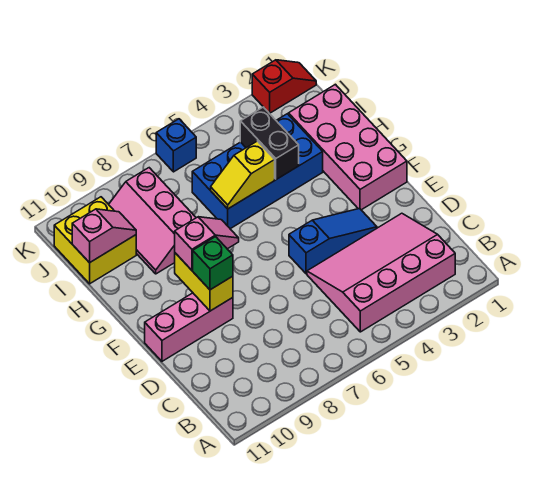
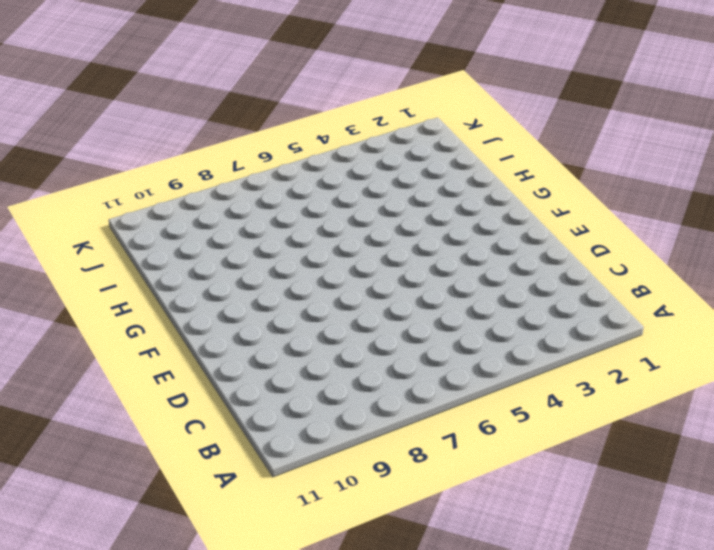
none -> pink slope B2:D5 level 1 top B
none -> blue slope E3:E5 level 1 top 5
none -> pink brick E9:E11 level 1

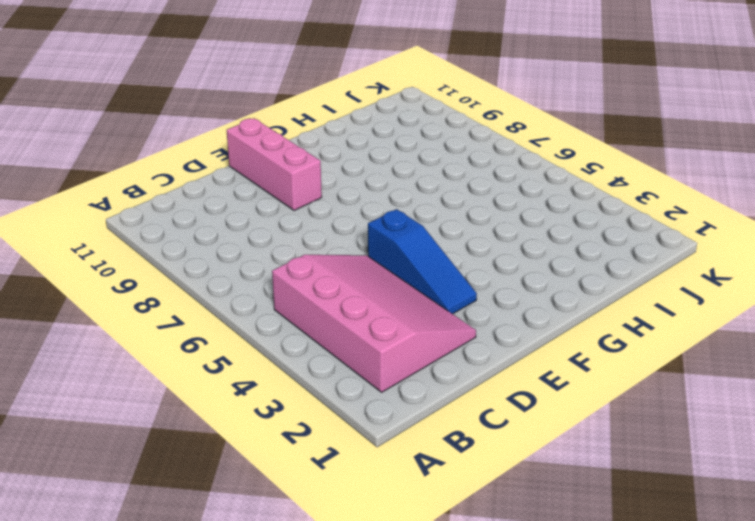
none -> pink brick F1:I2 level 1
none -> blue brick H3:I6 level 1
none -> pink slope H8:J9 level 1 top 8

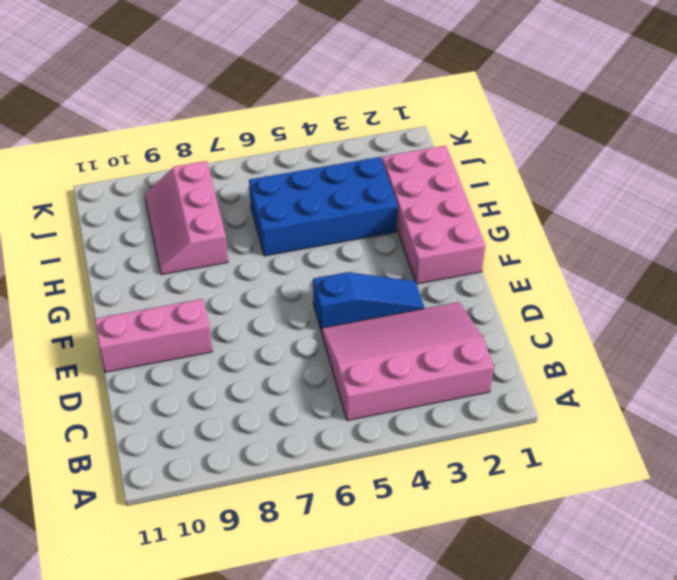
none -> yellow brick I10:J11 level 1
none -> red slope K1:K2 level 1 top 2
none -> blue brick K6 level 1

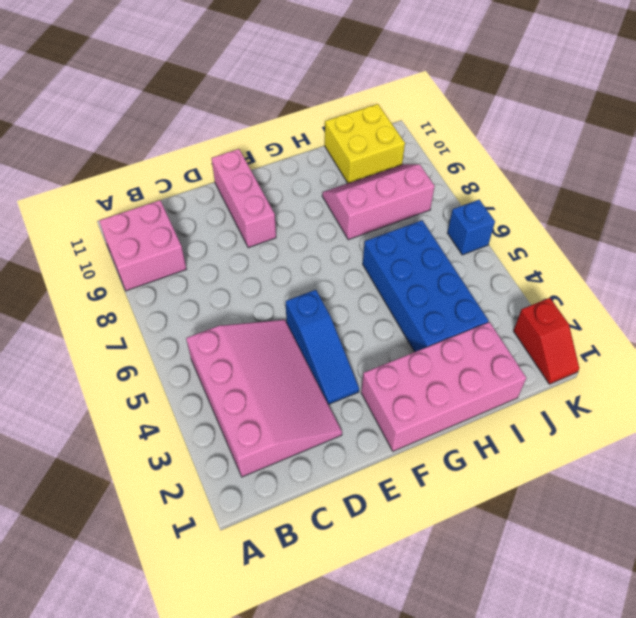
pink brick A9:B10 level 1 -> none
none -> yellow brick E9:F9 level 2
none -> black brick H4:I4 level 2
none -> yellow slope H5:H6 level 2 top 5

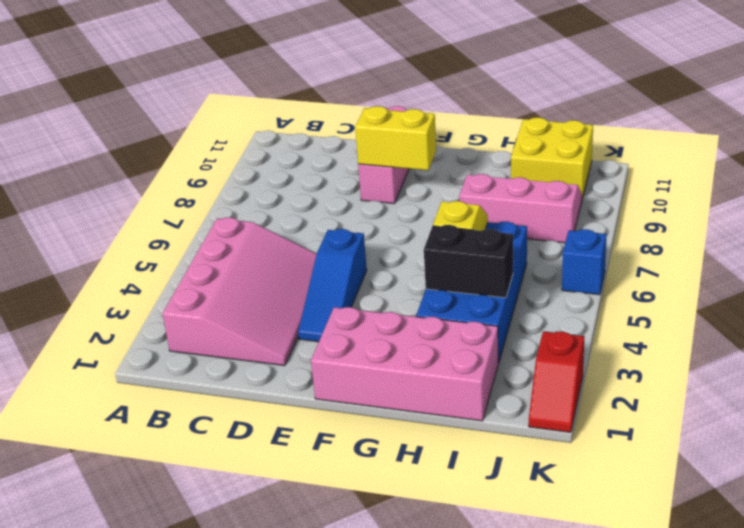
none -> pink slope I10:I11 level 2 top 11
none -> green brick E9 level 3
none -> pink slope F8:F9 level 3 top 9

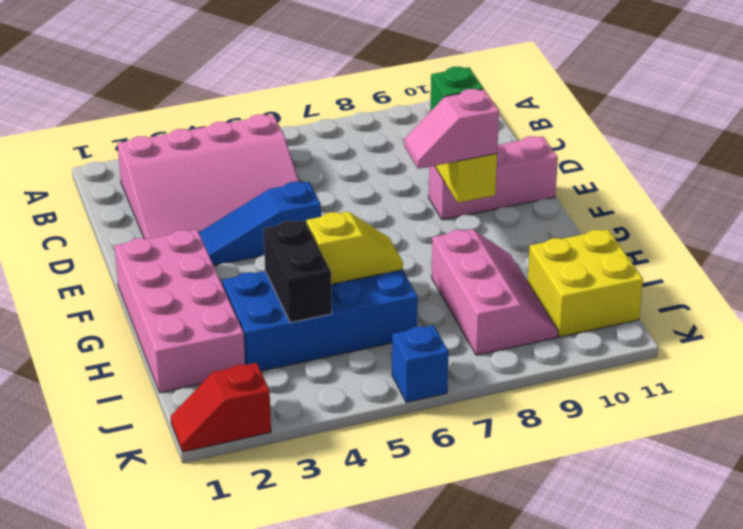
none -> pink slope I10:I11 level 2 top 11

